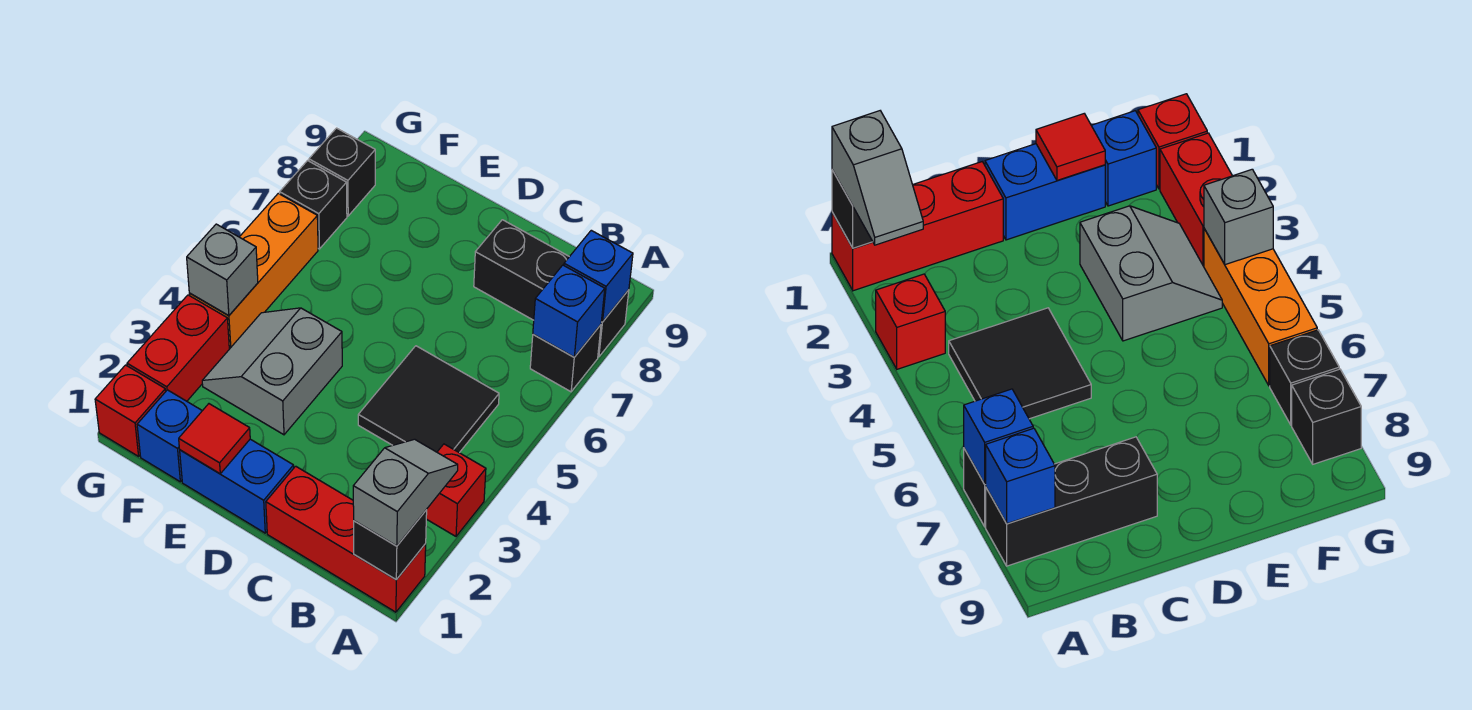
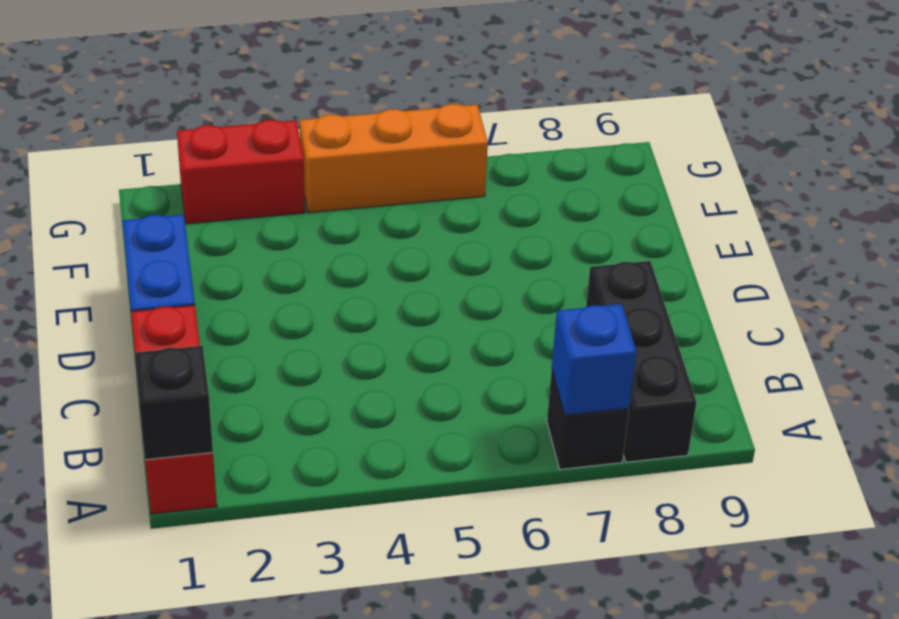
none -> red brick A3 level 1
none -> black tile B4:C5 level 1
none -> grey slope E3:F4 level 1 top E

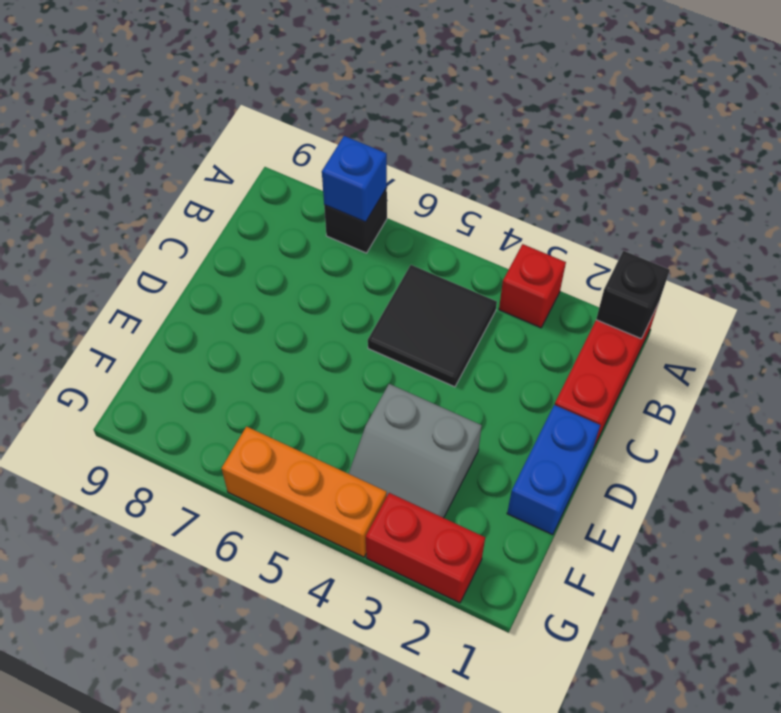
none -> black brick A8:C8 level 1
none -> blue brick F1 level 1
none -> red brick G1 level 1

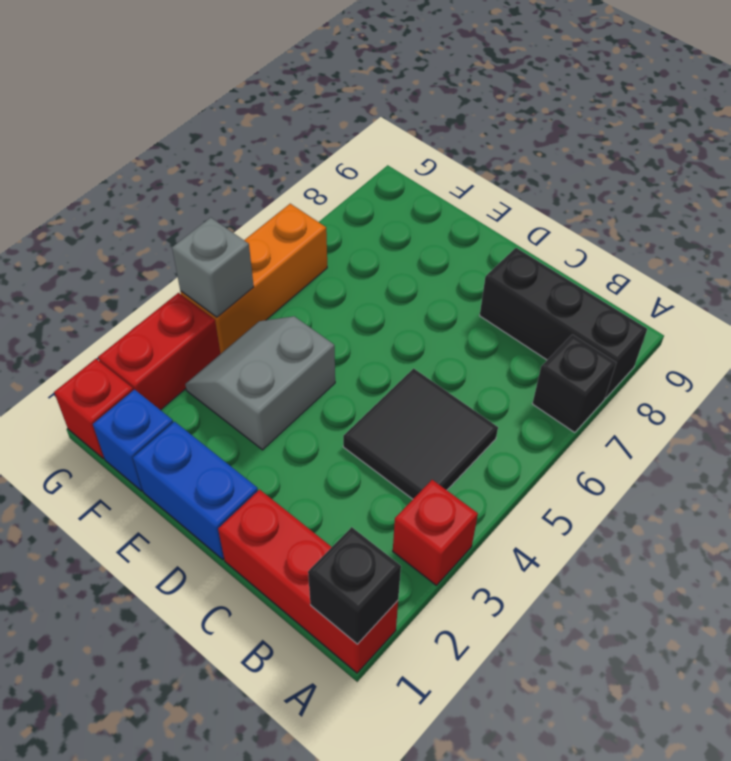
none -> black brick G7 level 1
none -> black brick G8 level 1
none -> blue brick A7 level 2

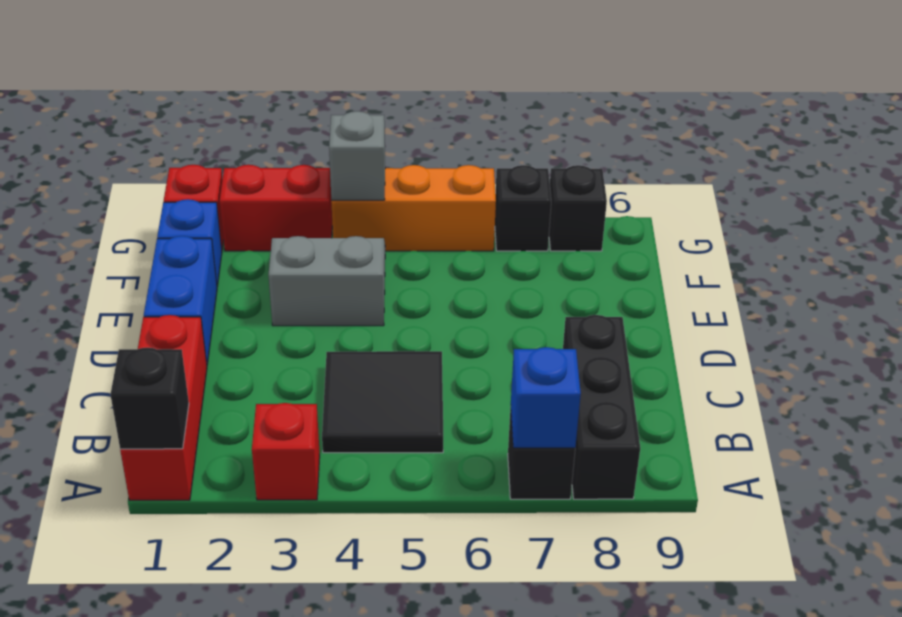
none -> blue brick A8 level 2
none -> red tile E1 level 2
none -> grey slope A1:A2 level 3 top 1

